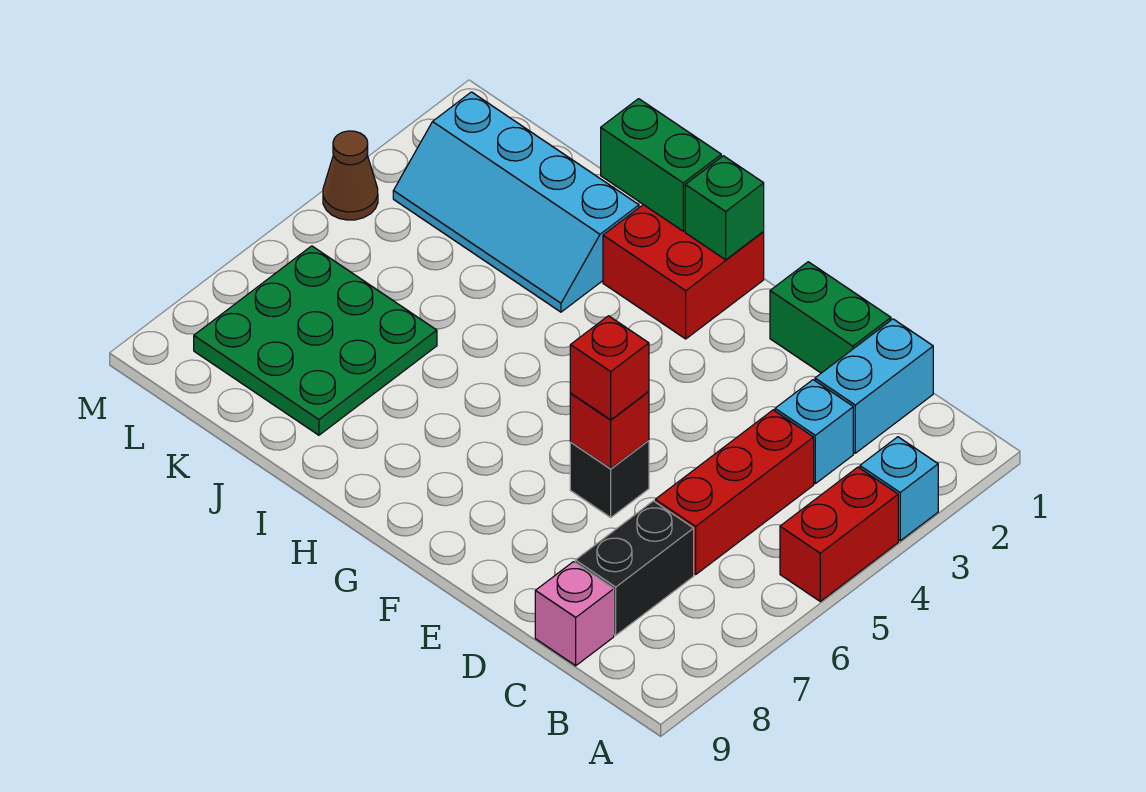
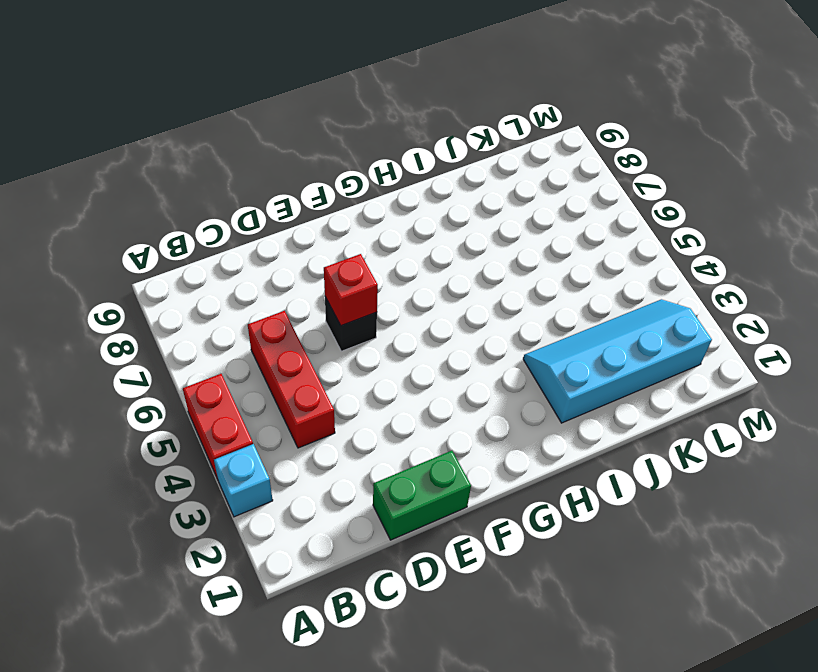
none -> cyan brick C1:C2 level 1
none -> cyan brick C3 level 1
none -> black brick C7:C8 level 1

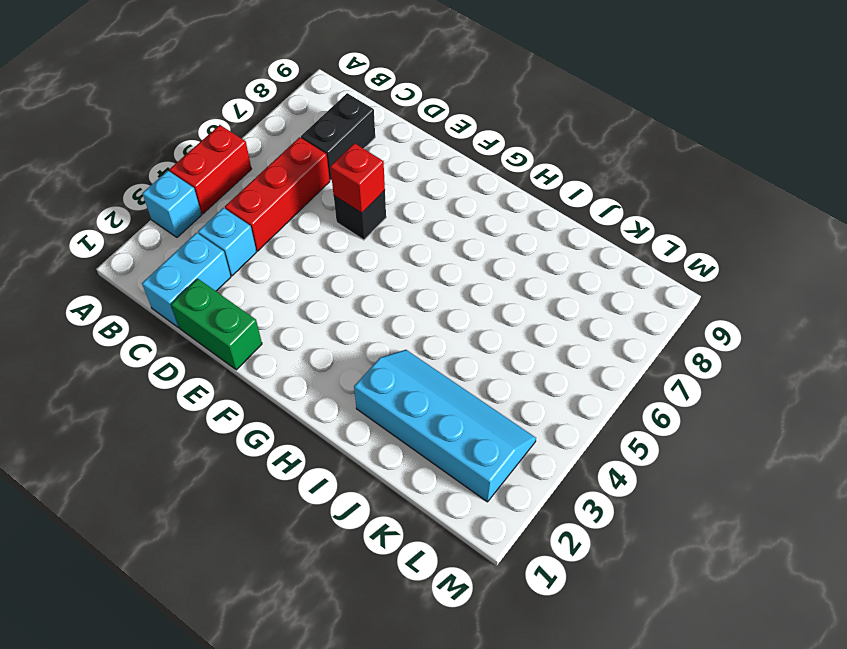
none -> pink brick C9 level 1
none -> red brick G1:H2 level 1
none -> green plate J6:L8 level 1

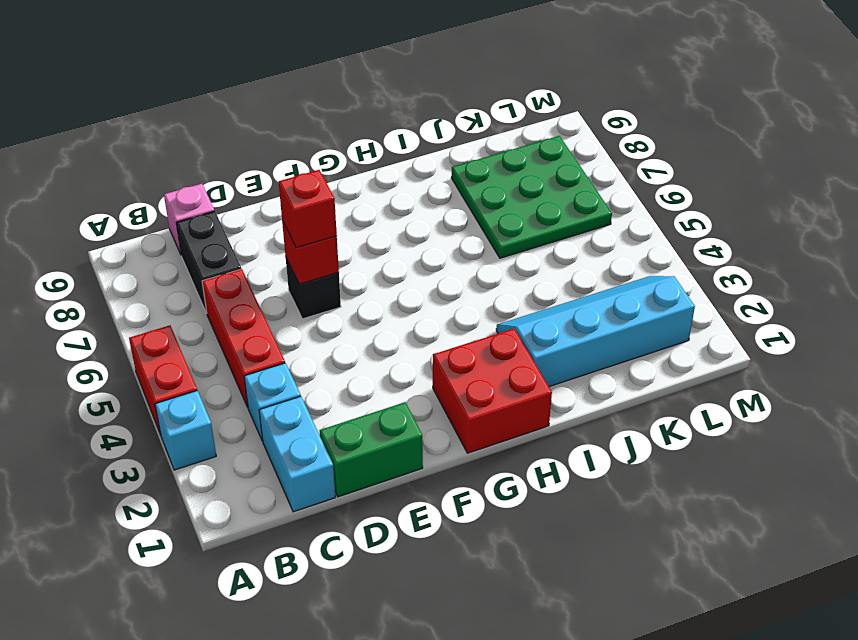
none -> brown cone M4 level 1
none -> green brick G1 level 2
none -> green brick H1:I1 level 2

